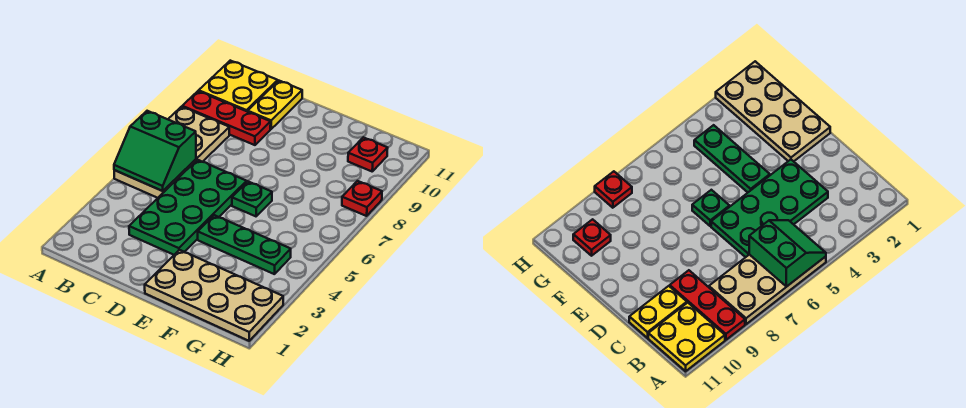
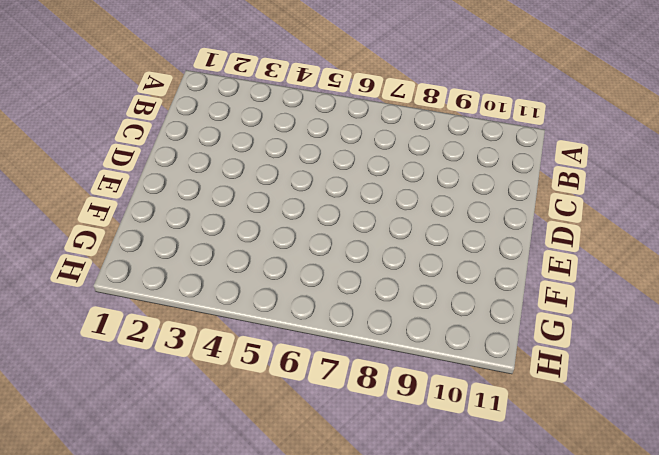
none -> tan plate A5:B8 level 1
none -> red plate A9:C9 level 1

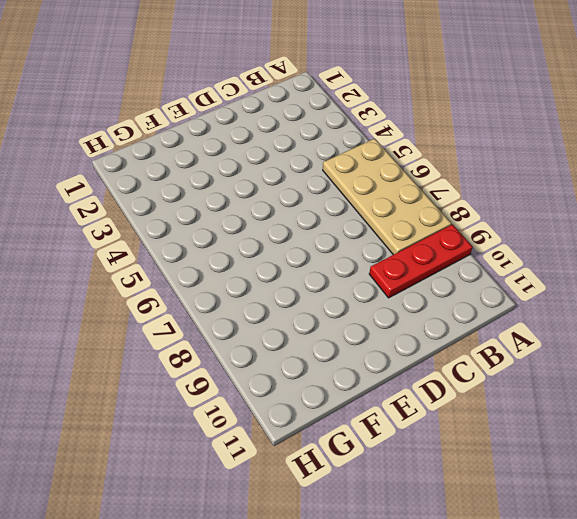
none -> yellow plate A10:B11 level 1
none -> green plate C3:D6 level 1

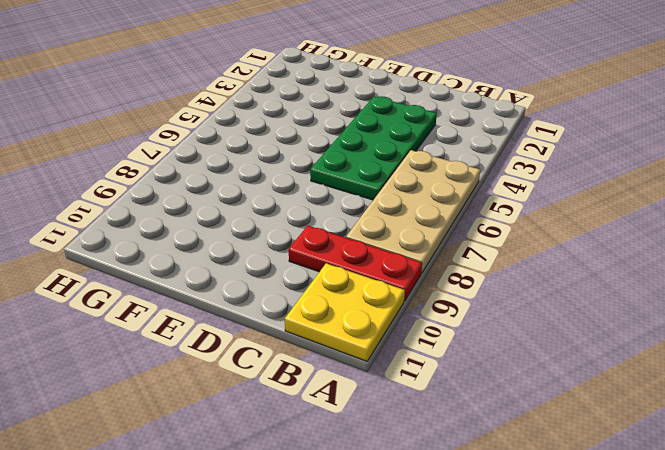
none -> yellow plate C10:C11 level 1
none -> tan plate E1:H2 level 1

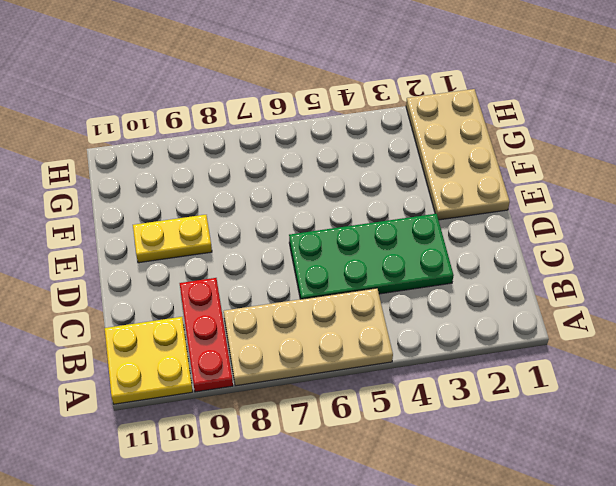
yellow plate E9:E10 level 1 -> yellow plate C10:C11 level 1
none -> green plate E4:G4 level 1
none -> green plate E6 level 1

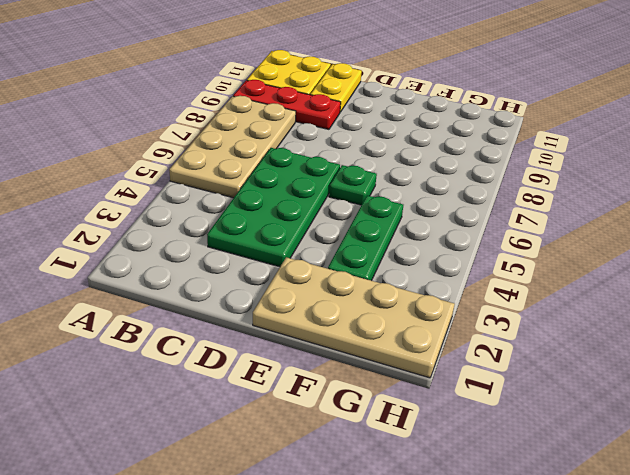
green plate F3:F5 level 1 -> green plate E4:G4 level 1
none -> red plate G10 level 1
none -> red plate H8 level 1

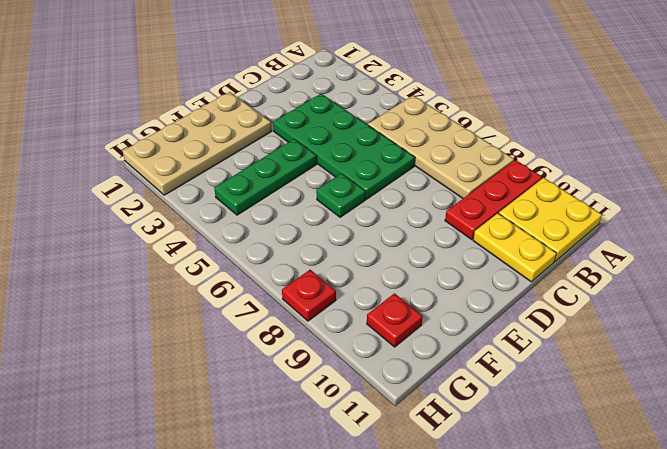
none -> green slope A5:B6 level 2 top 6

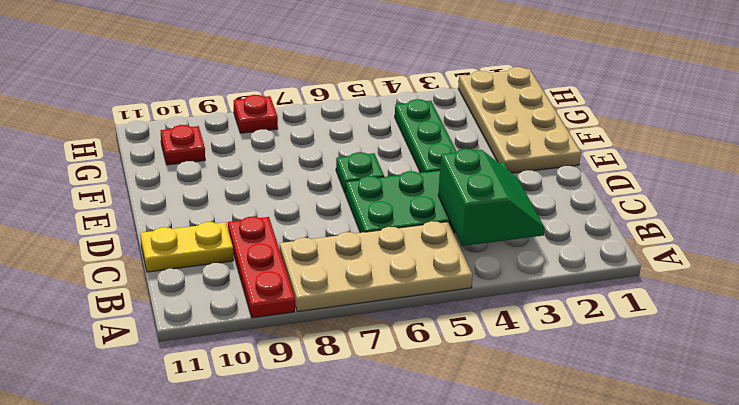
green slope B3:C4 level 2 top 4 -> green slope A5:B6 level 2 top 6
none -> yellow plate A10:B11 level 1

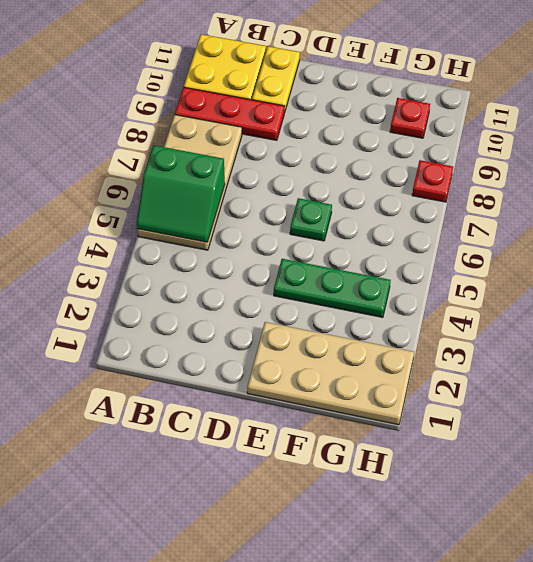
none -> green plate C3:D6 level 1

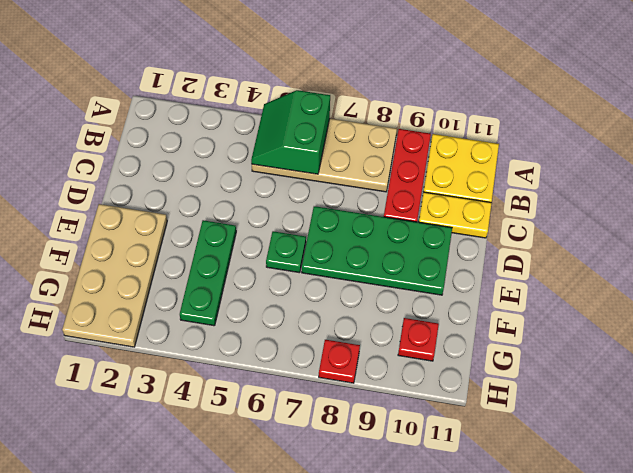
green plate D7:E10 level 1 -> green plate C3:D6 level 1

